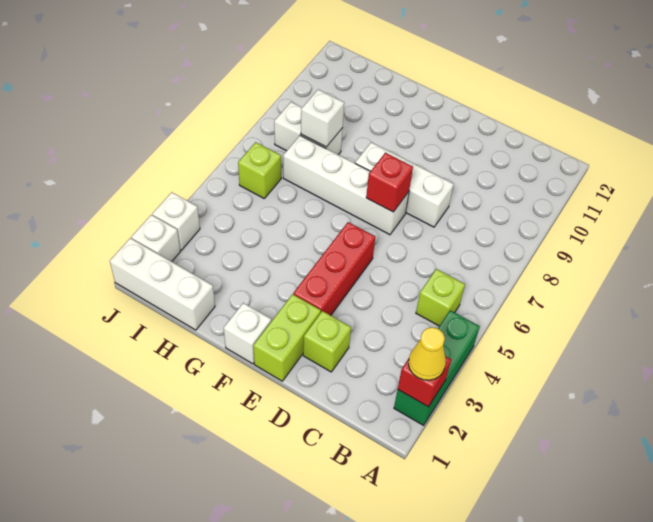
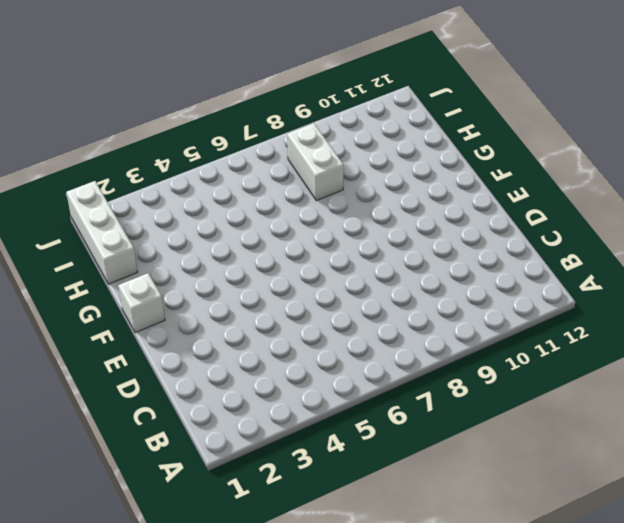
none -> green brick A2:A4 level 1
none -> lime brick B5 level 1
none -> lime brick D2 level 1

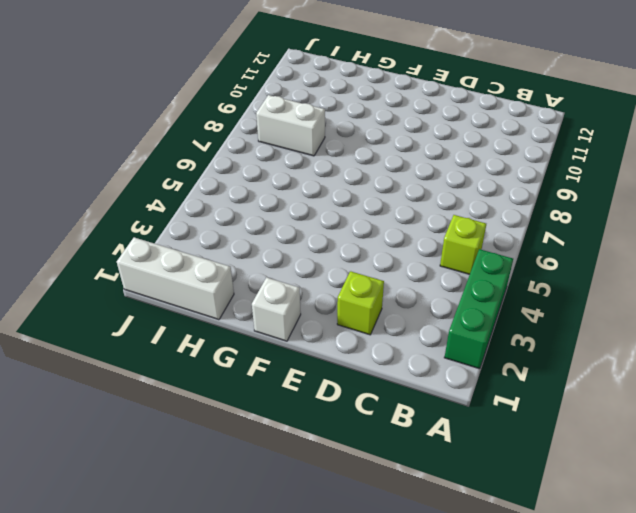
none -> white brick D8:F8 level 1
none -> lime brick E1:E2 level 1
none -> red brick E3:E5 level 1

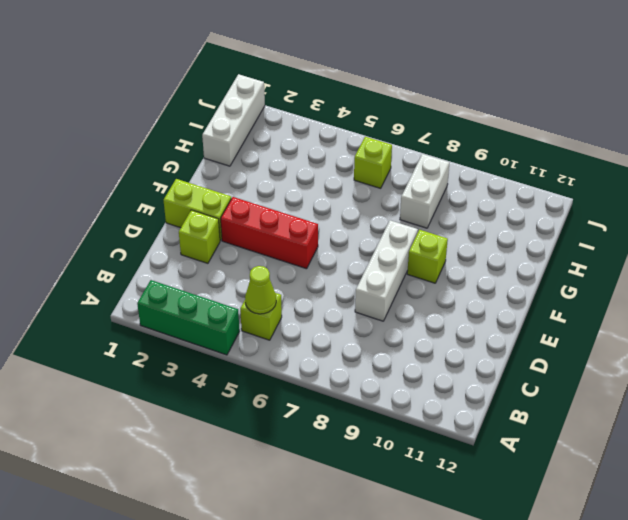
lime cone B5 level 2 -> none
lime brick F9 level 1 -> none
none -> white brick E7:H7 level 1
none -> white brick F1 level 1
none -> white brick J2 level 1

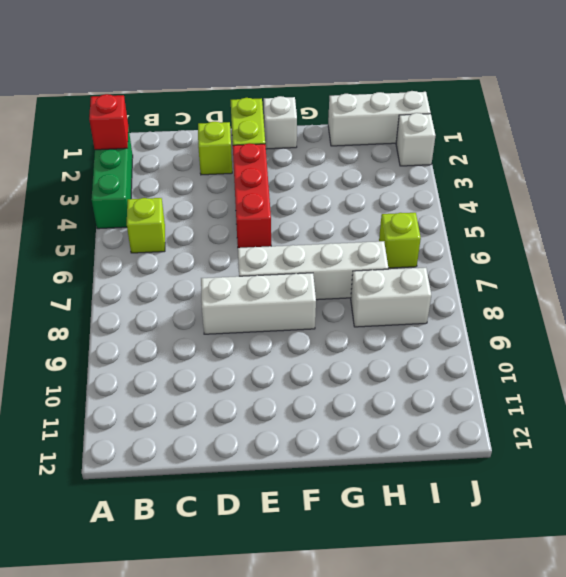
none -> white brick J3 level 1
none -> red brick E7 level 2
none -> white brick H8 level 2

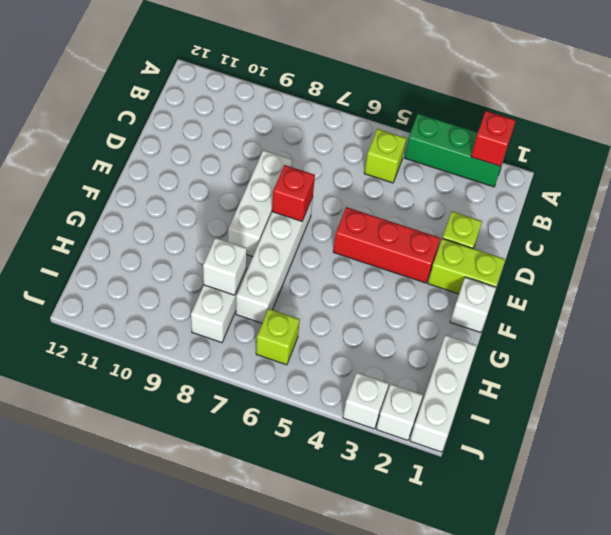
none -> yellow cone A2 level 3

